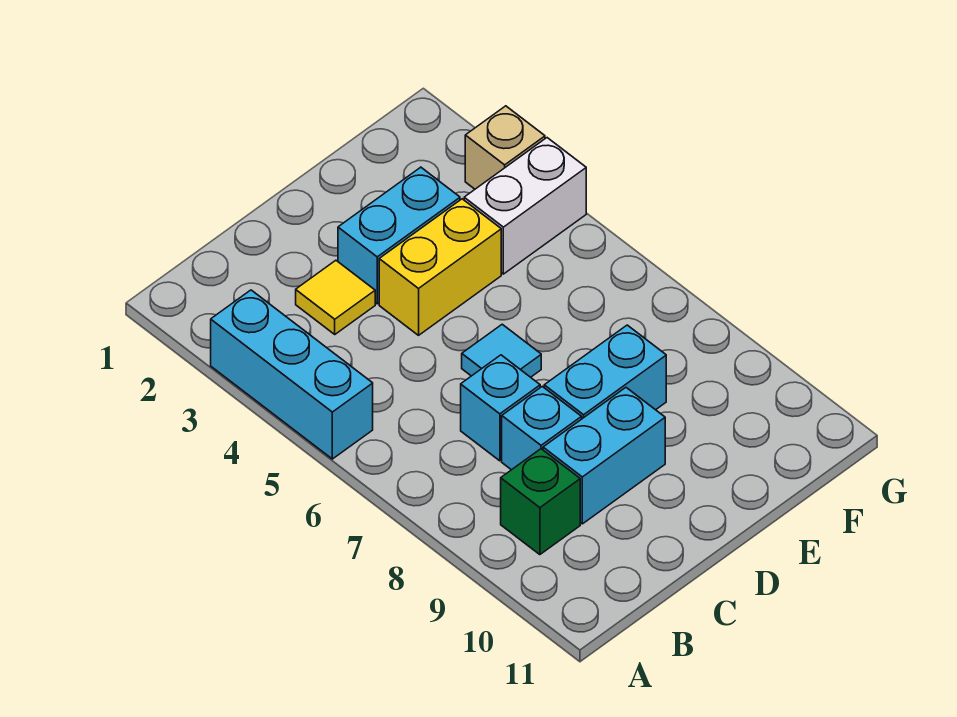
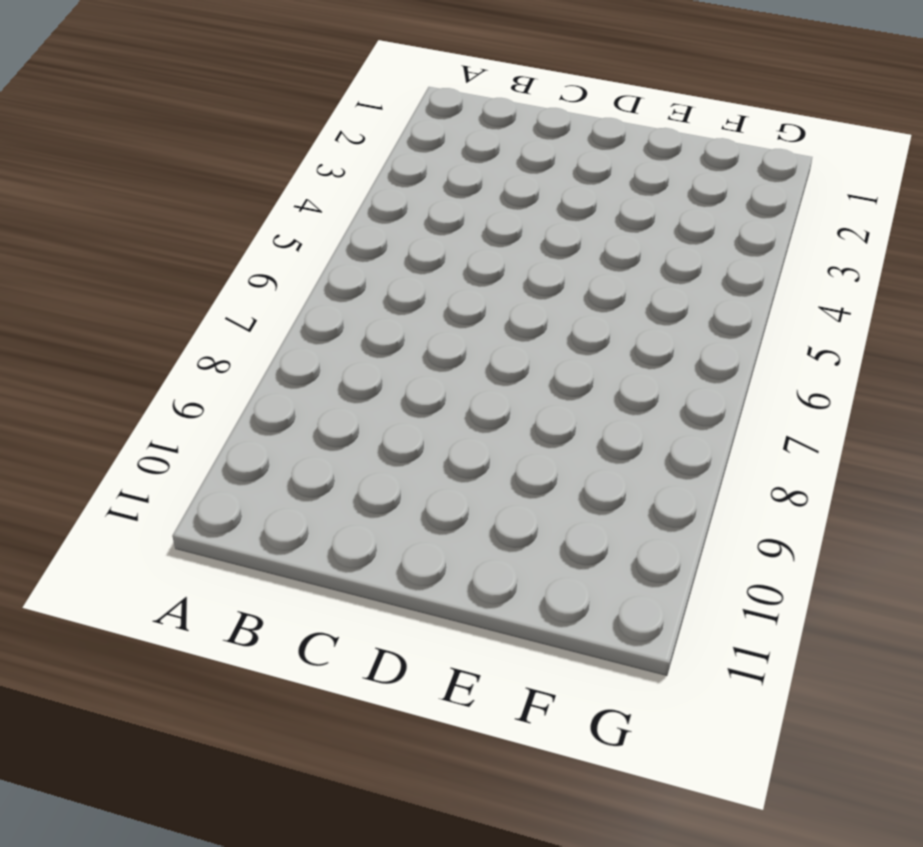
none -> cyan brick A3:A5 level 1
none -> green brick B9 level 1
none -> yellow tile C3 level 1

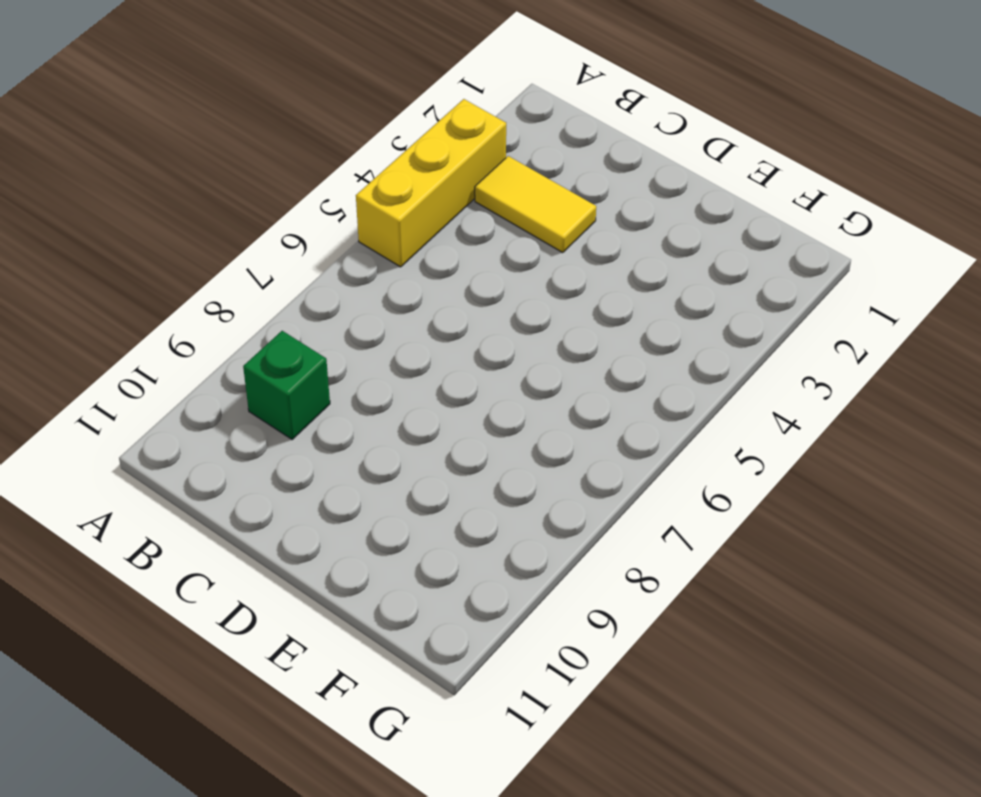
yellow brick A3:A5 level 1 -> cyan brick A3:A5 level 1
yellow tile B3:C3 level 1 -> yellow tile C3 level 1
none -> cyan brick C7 level 1
none -> cyan brick C8 level 1
none -> cyan brick C9:D9 level 1

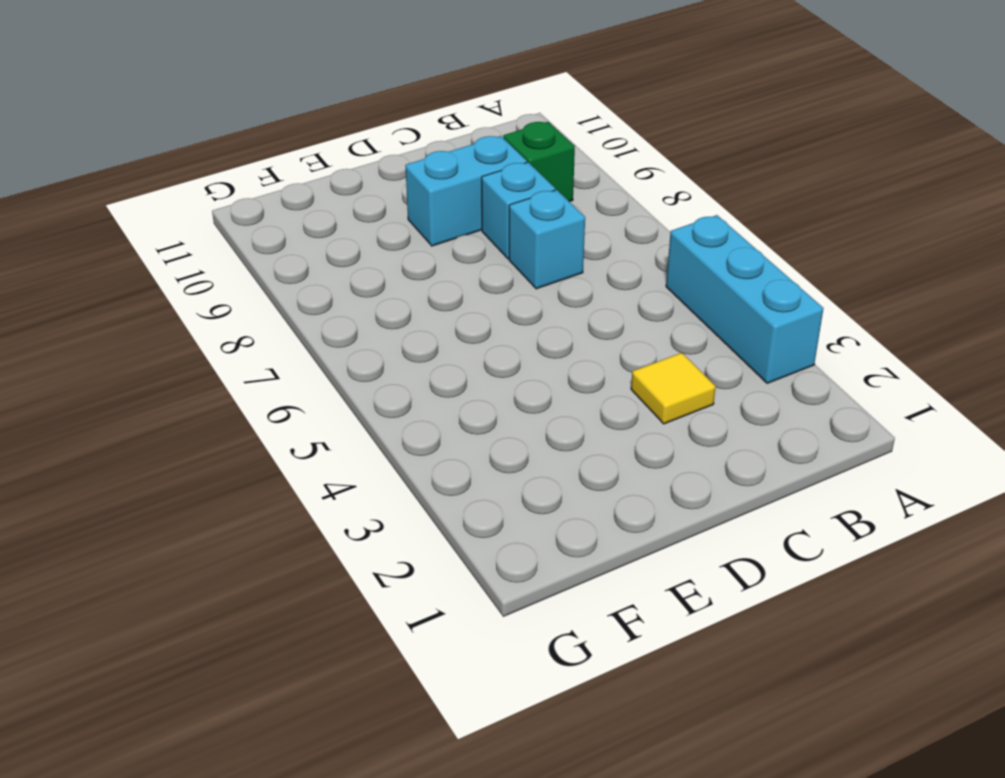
none -> cyan brick D3:E3 level 1
none -> yellow brick D4:E4 level 1
none -> cyan tile D6 level 1

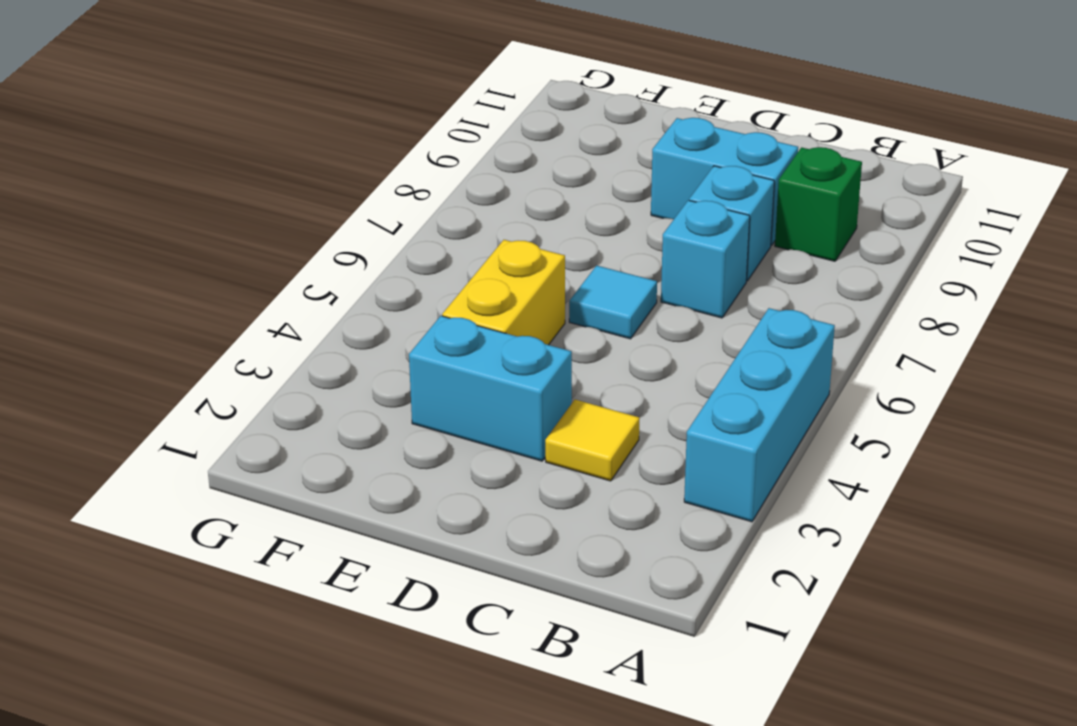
yellow brick E4:E5 level 1 -> yellow brick D4:E4 level 1
none -> cyan brick D8:E8 level 1
none -> white brick F4:G4 level 1
none -> tan brick G3 level 1

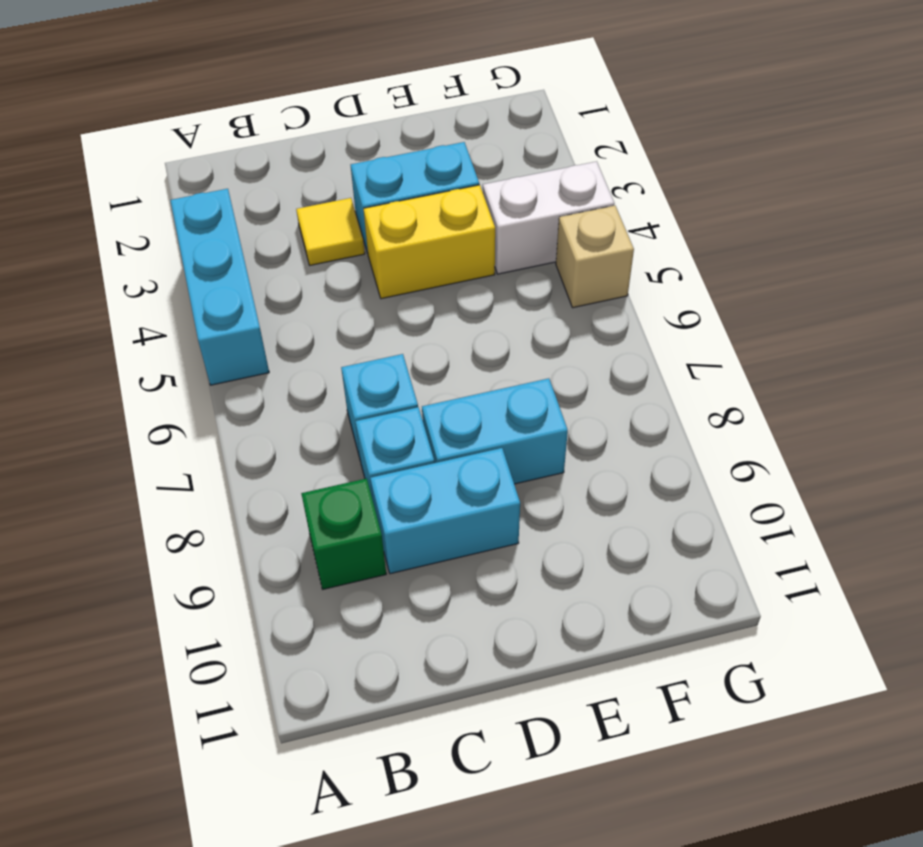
tan brick G5 level 1 -> tan brick G3 level 1
none -> cyan tile D6 level 1

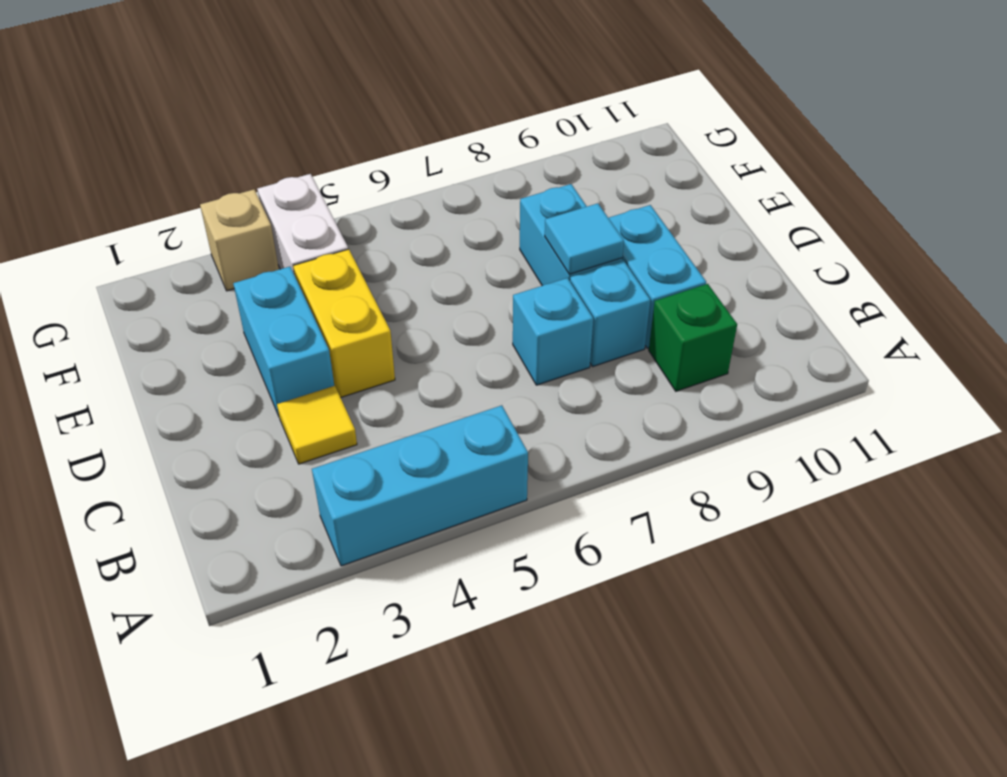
cyan tile D8 level 2 -> cyan tile D6 level 1

